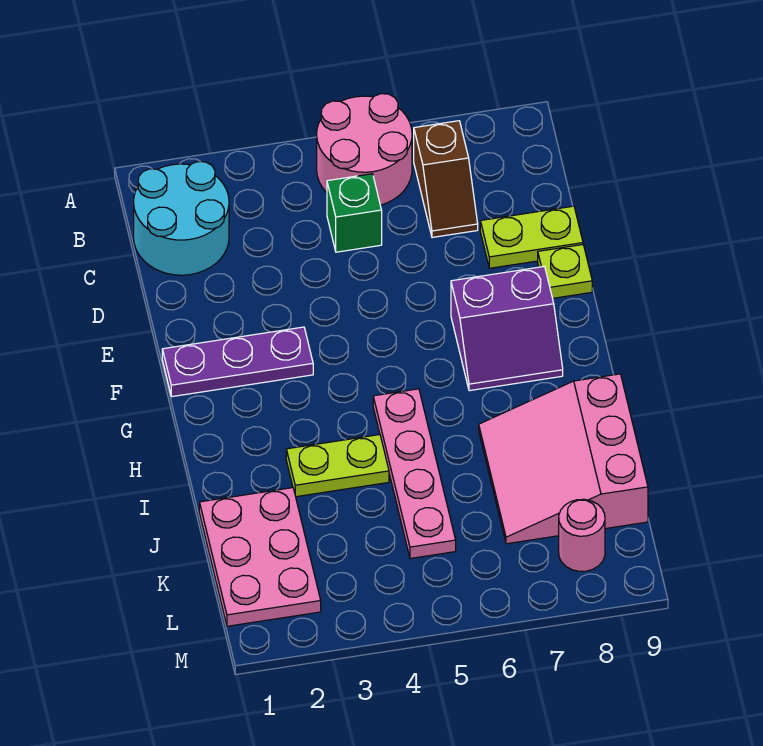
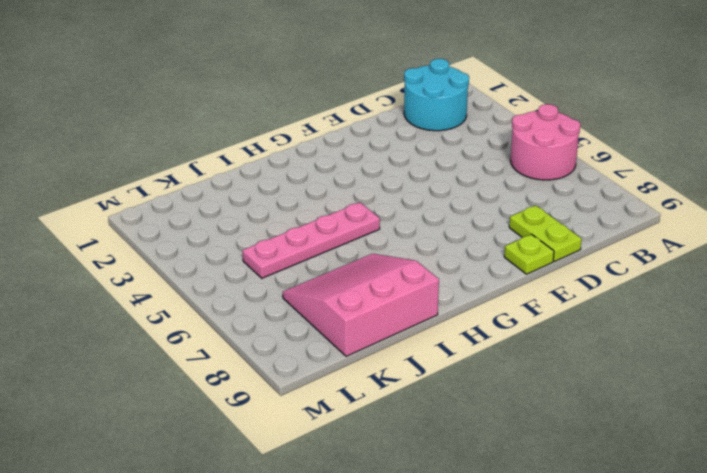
none -> brown slope B7:C7 level 1 top B
none -> green brick C5 level 1
none -> purple plate F1:F3 level 1

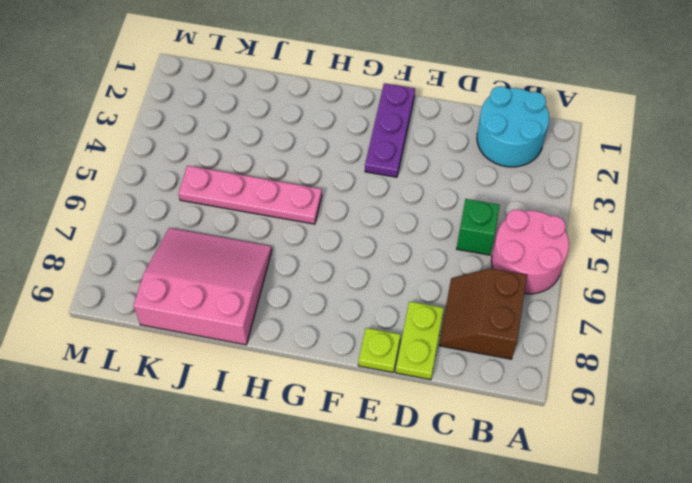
brown slope B7:C8 level 1 top B -> brown slope B7:C7 level 1 top B
none -> purple slope F7:G8 level 1 top F
none -> lime plate I3:I4 level 1
none -> pink plate J1:L2 level 1

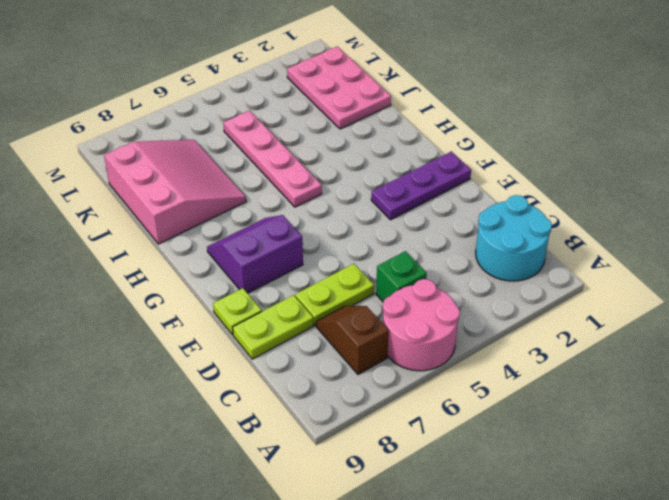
lime plate D6:D7 level 1 -> lime plate I3:I4 level 1
none -> pink round brick L8 level 1

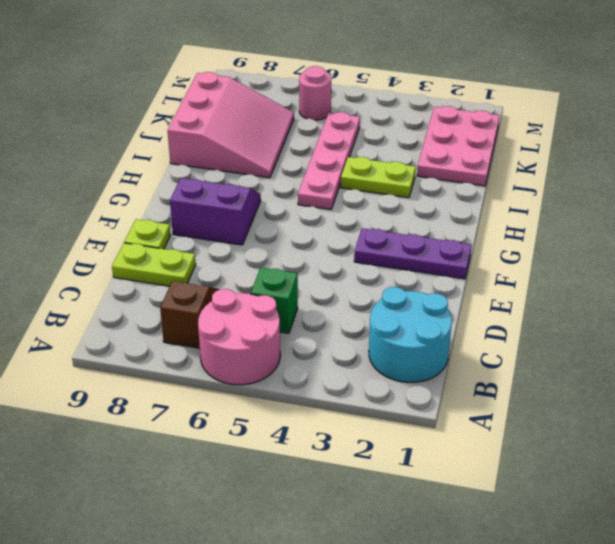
pink round brick L6 level 1 -> pink round brick L8 level 1

